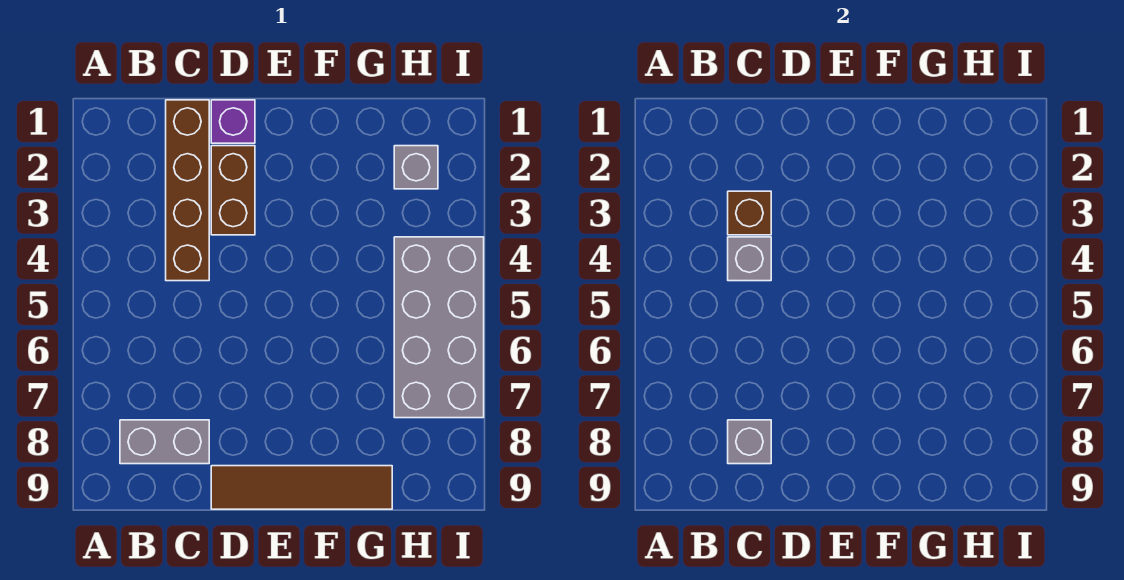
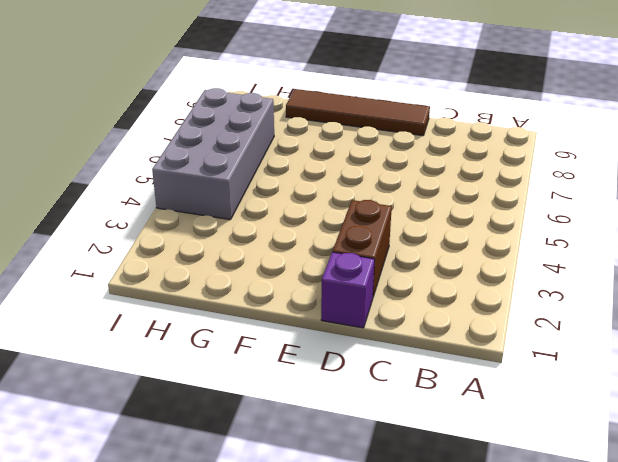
none -> grey brick B8:C8 level 1
none -> brown brick C1:C4 level 1

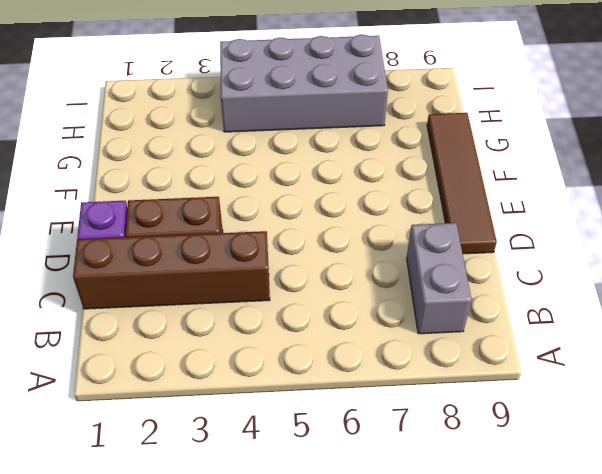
none -> grey brick H2 level 1
none -> brown brick C3 level 2

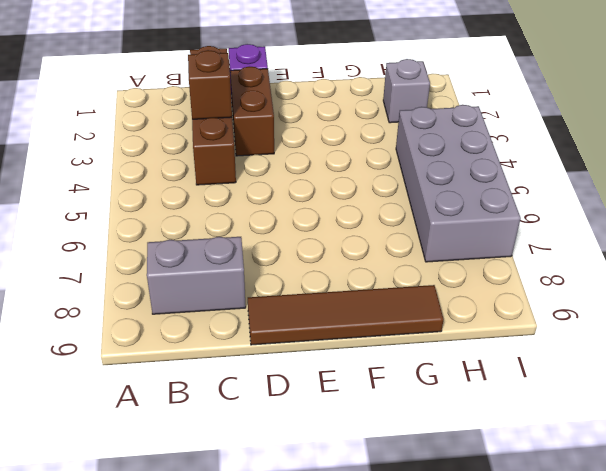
none -> grey brick C4 level 2
none -> grey brick C8 level 2

